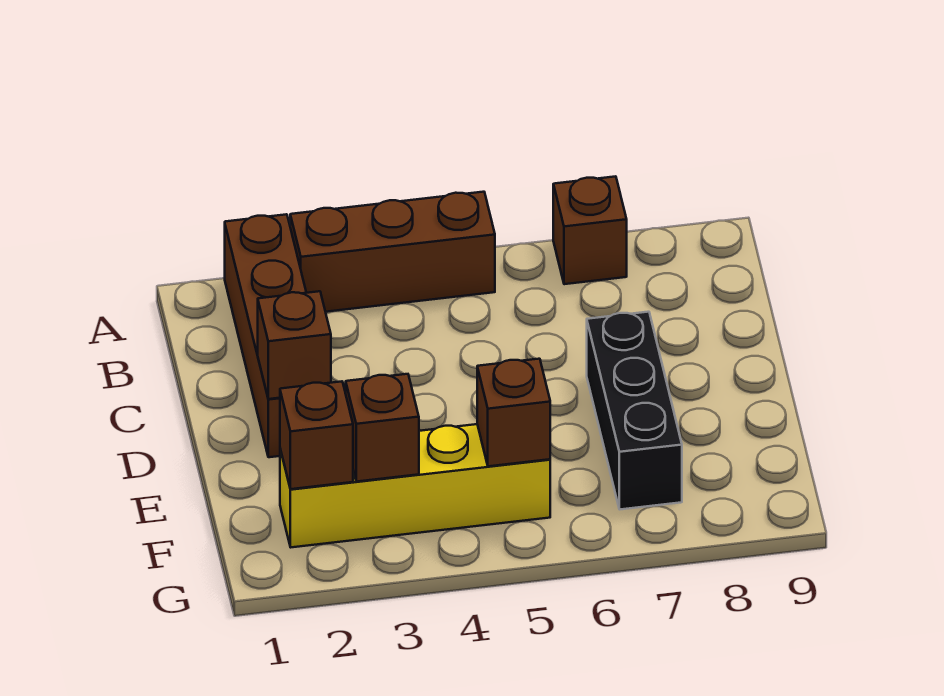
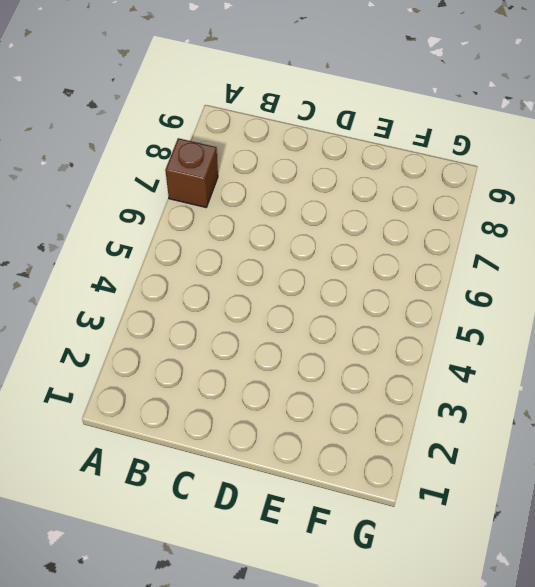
none -> brown brick A2:D2 level 1
none -> brown brick A3:A5 level 1

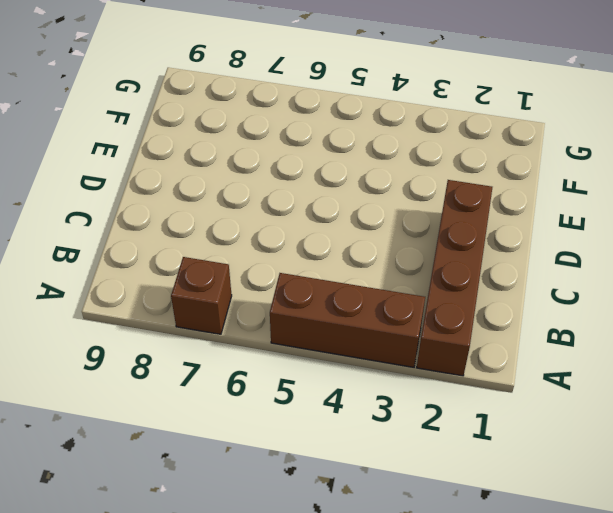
none -> black brick D7:F7 level 1
none -> yellow brick F2:F5 level 1

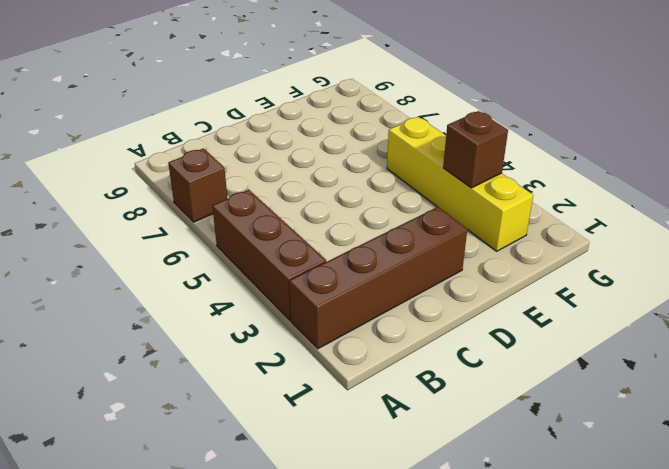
none -> black brick D7:F7 level 1
none -> brown brick D2 level 2

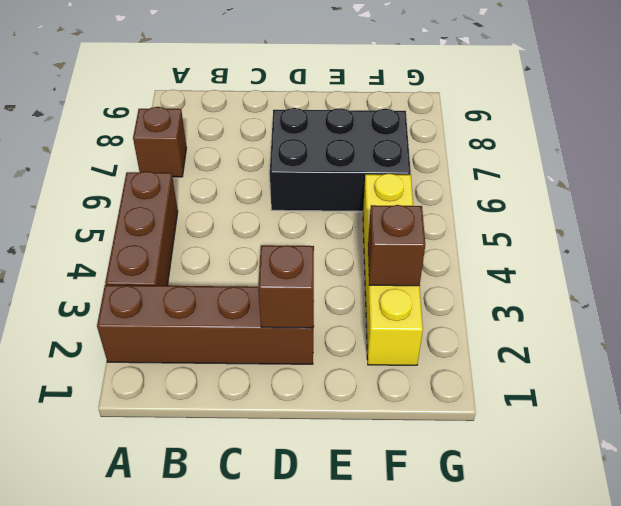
black brick D6:F7 level 1 -> black brick D7:F7 level 1
none -> brown brick F2 level 2
none -> brown brick F5 level 2

